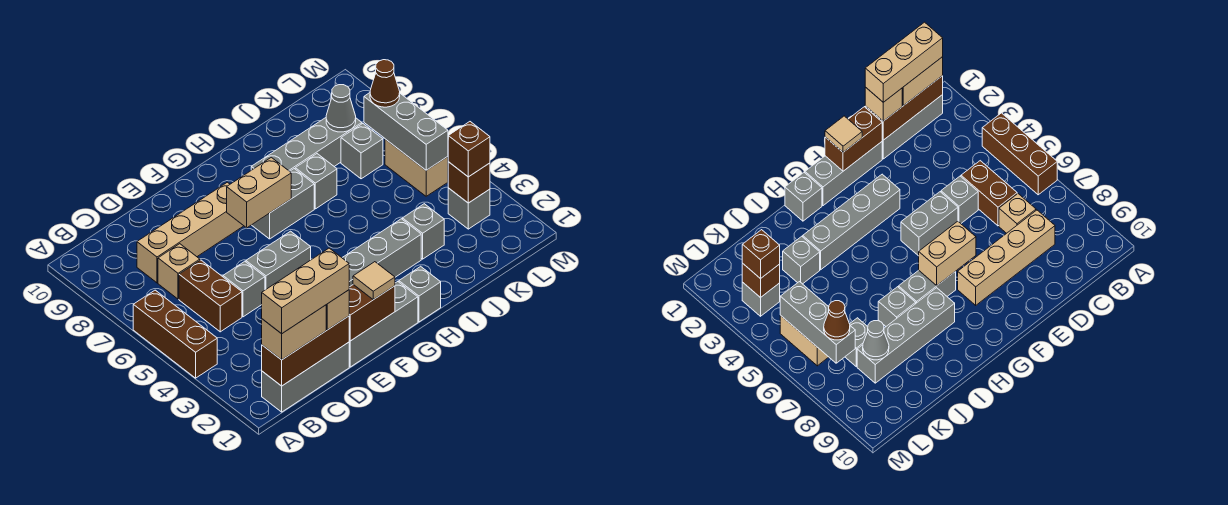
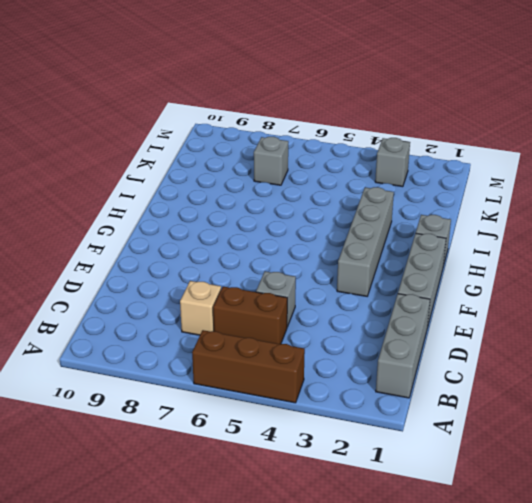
none -> tan brick C8:F8 level 1
none -> grey brick E5:F5 level 1
none -> grey brick G7:H7 level 1

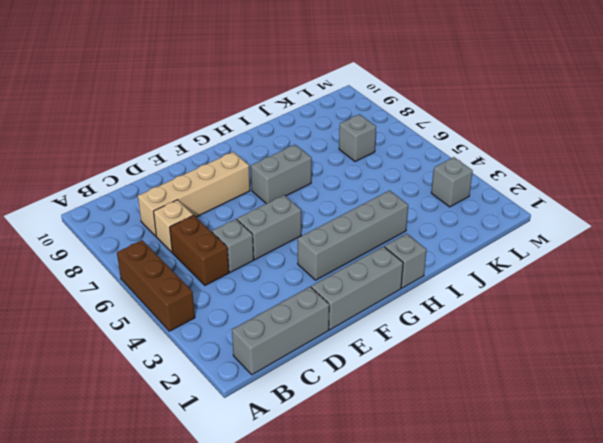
none -> grey brick H8:K8 level 1
none -> grey brick I7 level 1
none -> grey brick J3 level 1

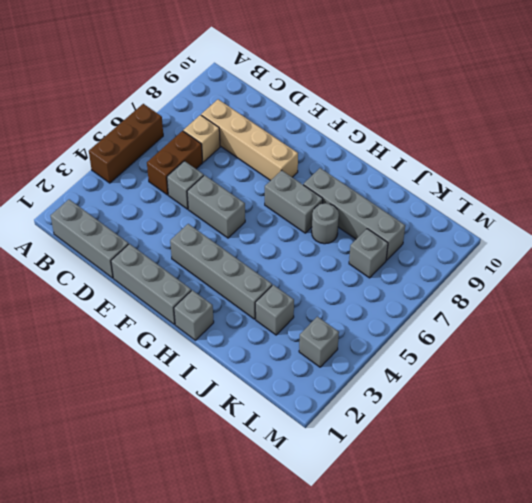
grey round brick I7 level 1 -> grey brick I7 level 1
none -> tan brick L5:L6 level 1
none -> brown brick B1:D1 level 2
none -> brown brick E1:F1 level 2

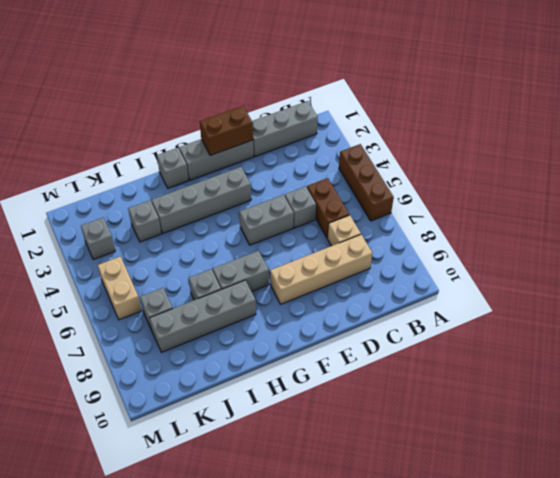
none -> brown brick B1:D1 level 2
none -> tan brick F7:G7 level 2
none -> grey cone K8 level 2

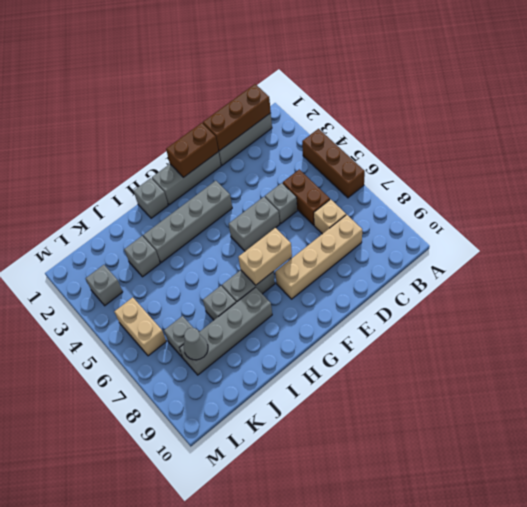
none -> brown brick L3 level 2
none -> grey brick L5:L7 level 2
none -> tan brick B1:C1 level 3

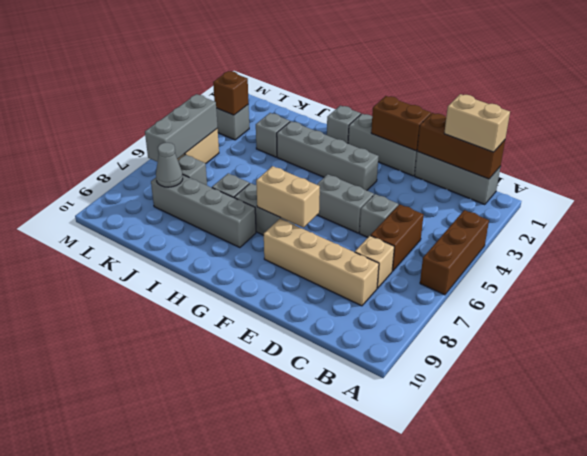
none -> tan brick D1 level 3
none -> tan tile F1 level 3
none -> brown brick L3 level 3

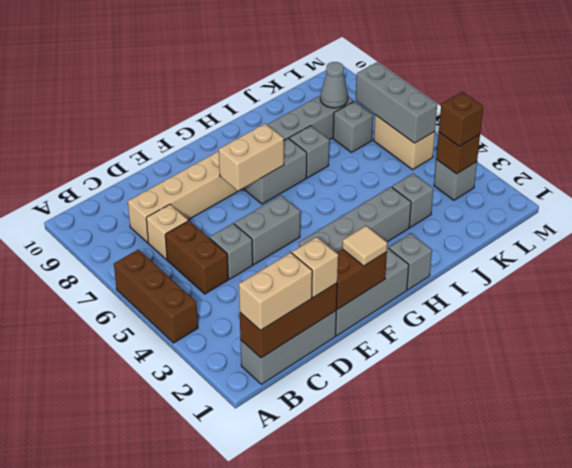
none -> brown cone L7 level 3
none -> tan brick B1:D1 level 4

